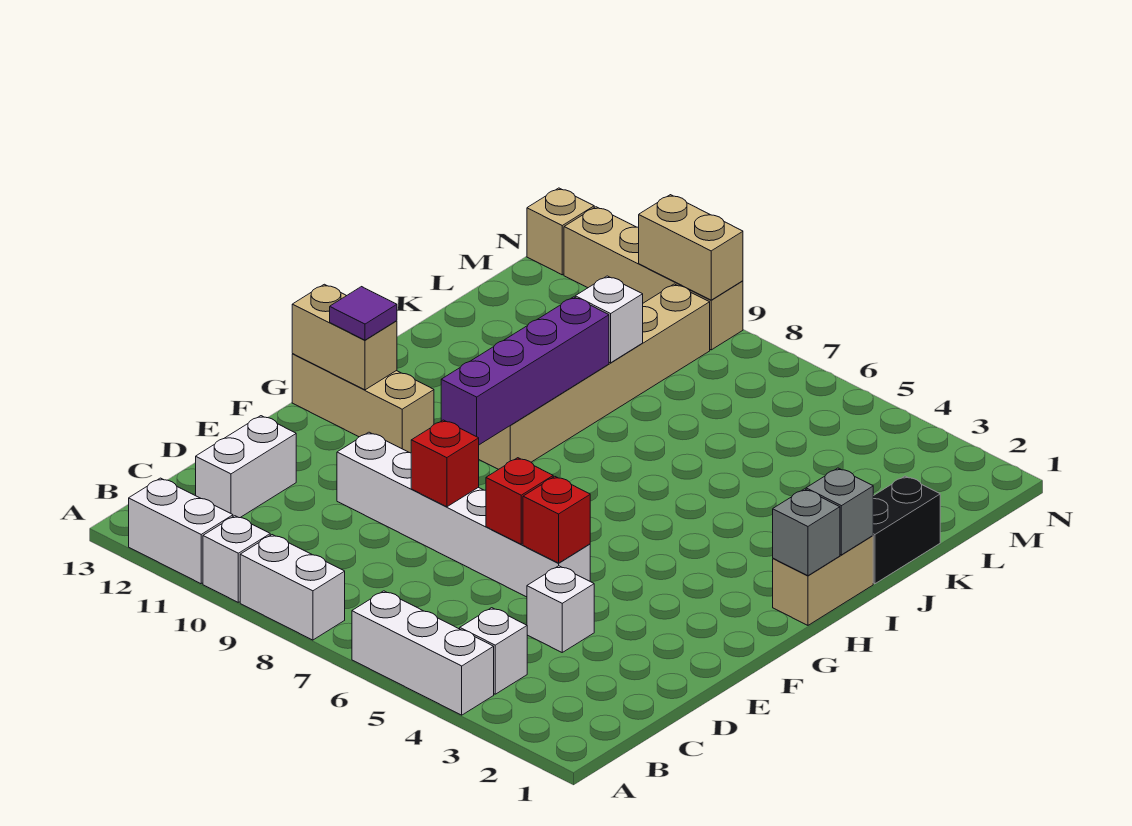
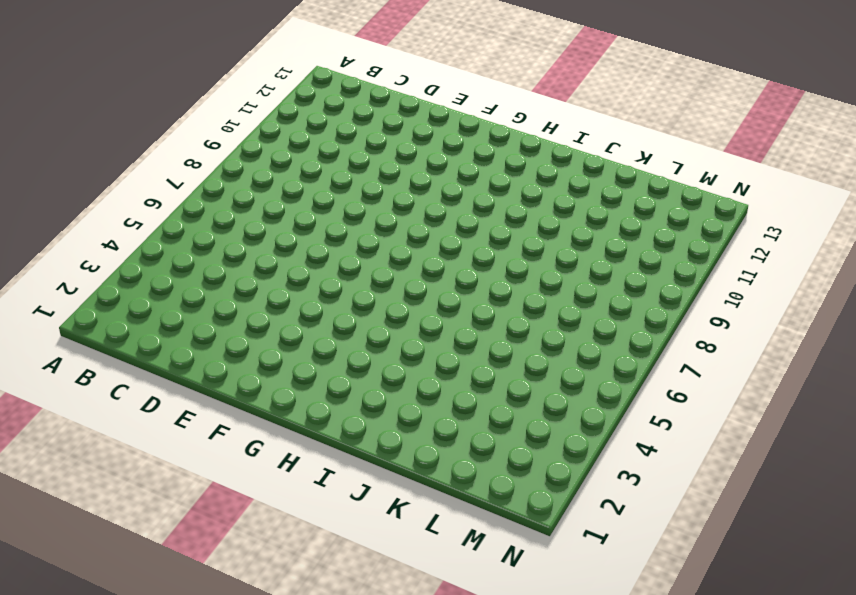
none -> white brick A4:A6 level 1
none -> white brick A8:A9 level 1
none -> white brick A10 level 1

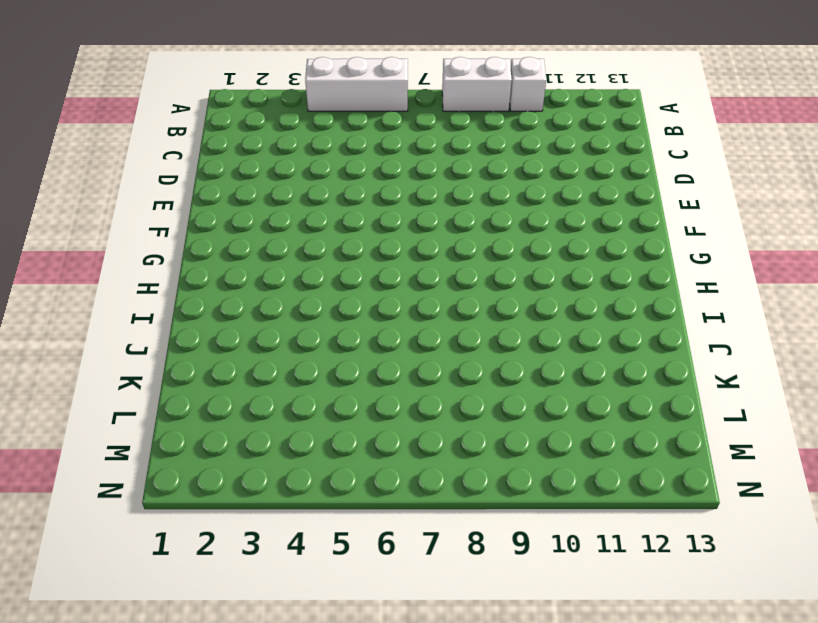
none -> white brick A11:A12 level 1
none -> white brick B4 level 1
none -> white brick C12:D12 level 1

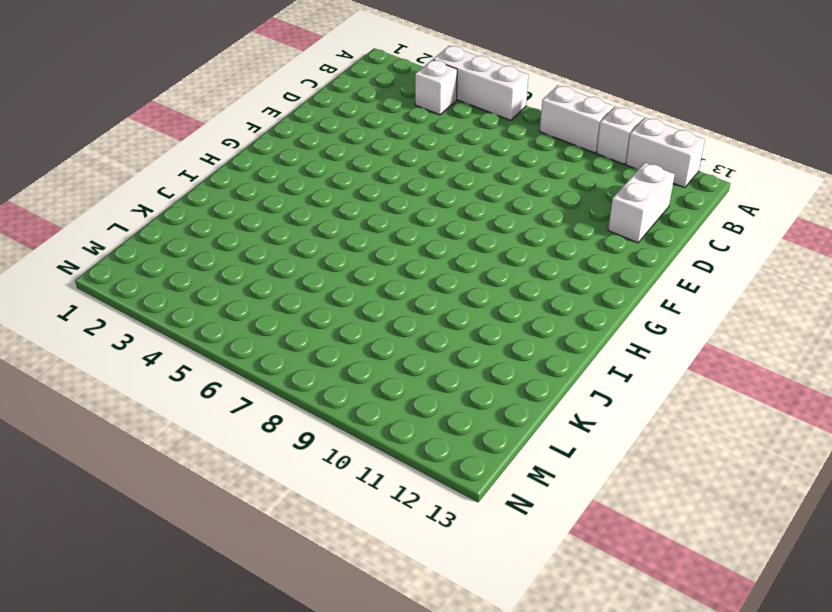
none -> white brick D4 level 1
none -> white brick E5:E10 level 1
none -> tan brick G11:G13 level 1

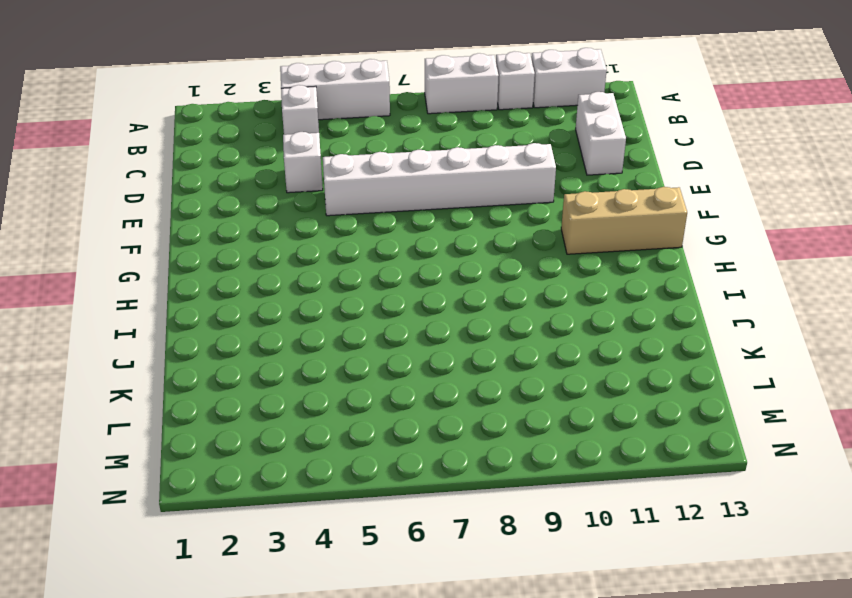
none -> tan brick H1:I1 level 1
none -> tan brick H9:M9 level 1
none -> black brick J1:K1 level 1

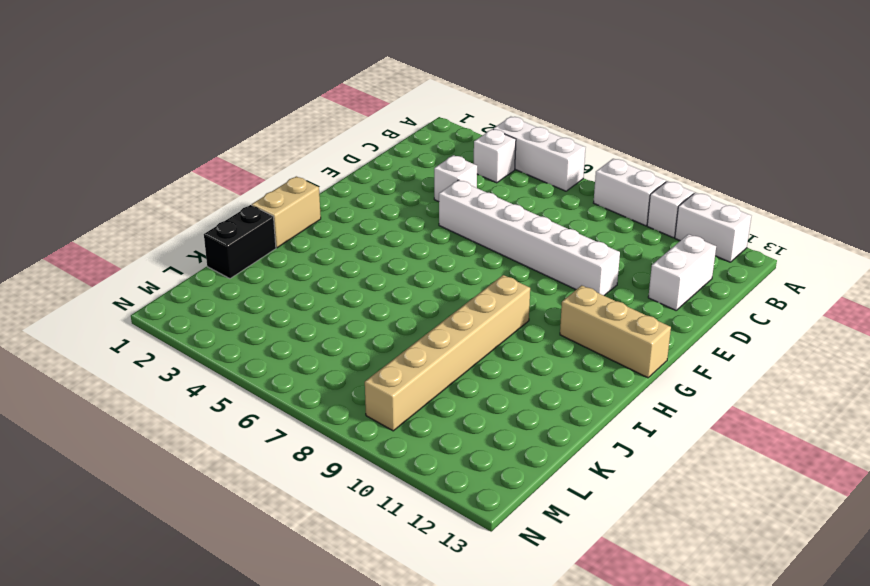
none -> tan brick N9:N12 level 1
none -> tan brick N13 level 1
none -> red brick E5 level 2

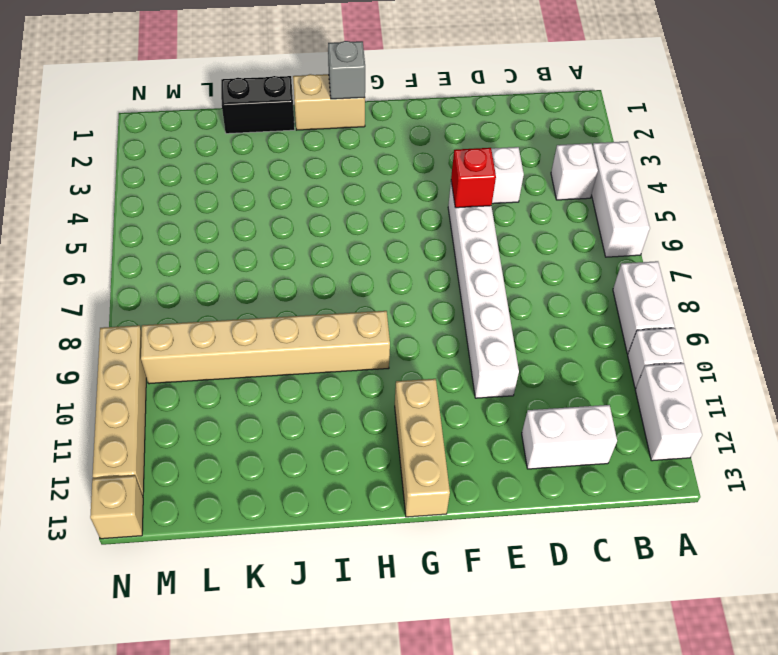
none -> red brick E6 level 2
none -> red brick E8 level 2
none -> purple brick G9:J9 level 2

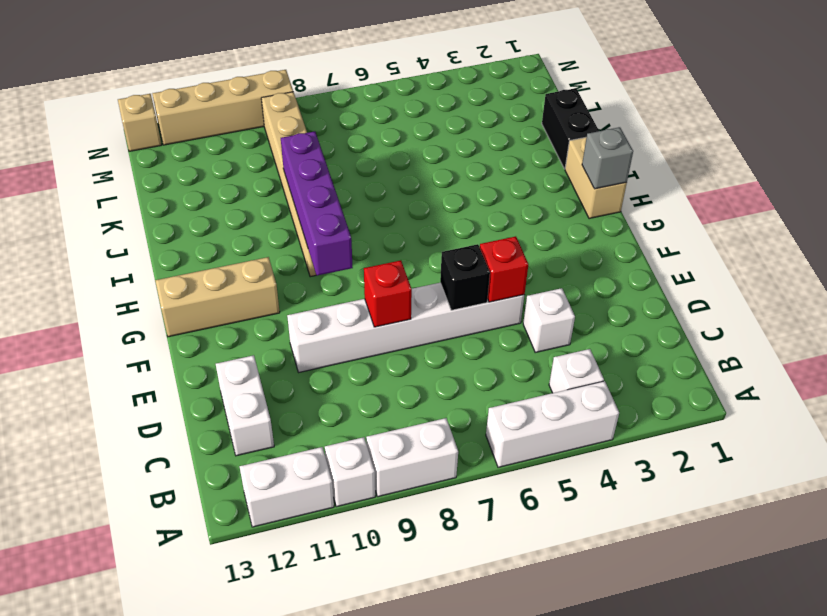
black brick E6 level 2 -> red brick E6 level 2
none -> tan brick G12:G13 level 2
none -> grey brick I1 level 2
none -> white brick K9 level 2

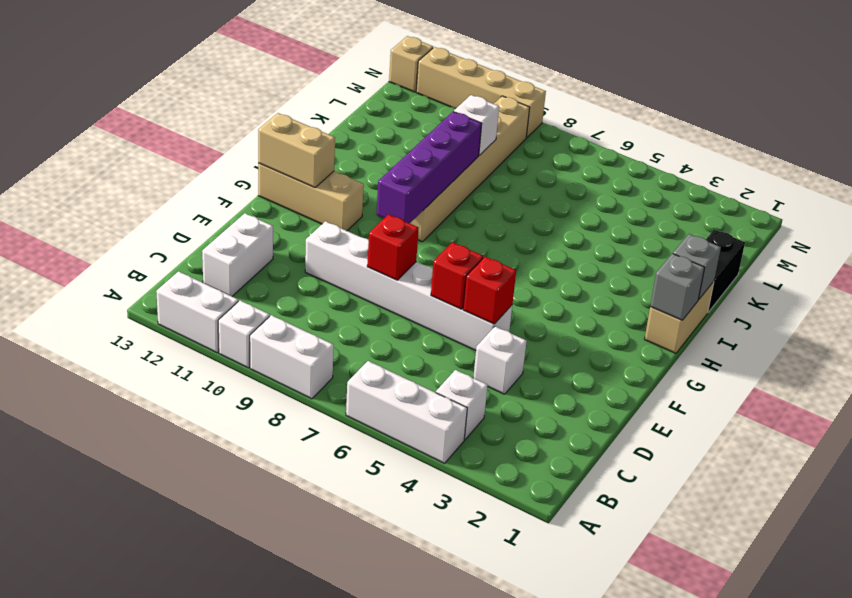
none -> tan brick N9:N10 level 2
none -> purple tile G12 level 3

